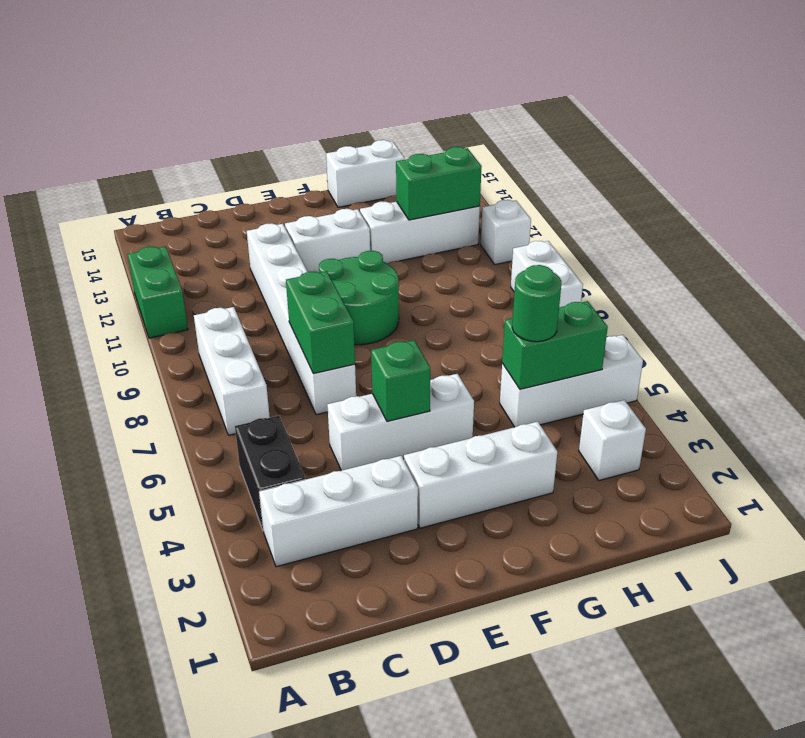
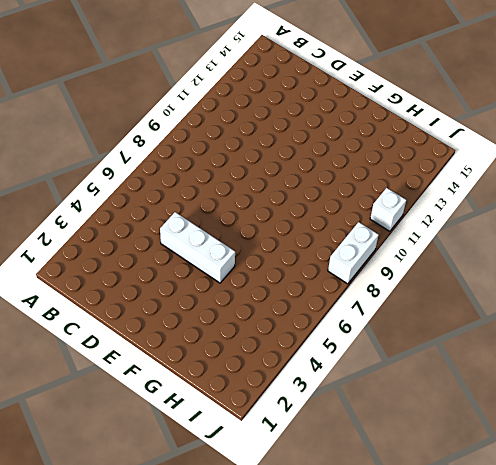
none -> green brick A11:A12 level 1
none -> white brick B3:D3 level 1
none -> black brick B4:B5 level 1

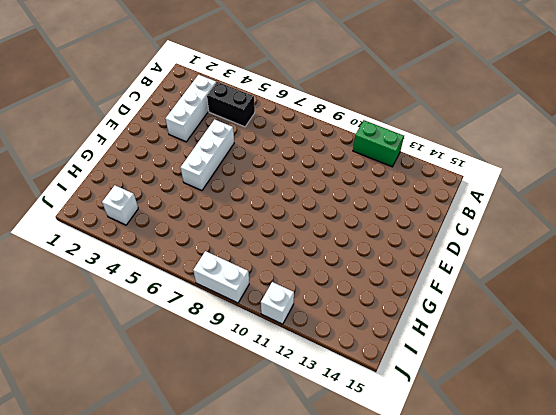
none -> white brick B7:B9 level 1
none -> white brick D7:D12 level 1
none -> white brick E3:G3 level 1

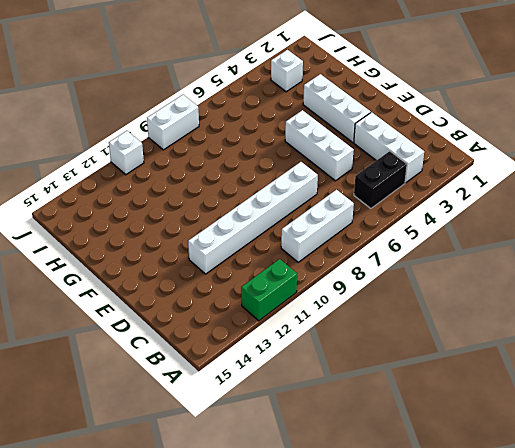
none -> green round brick E9:F10 level 1
none -> white brick E12:F12 level 1
none -> white brick G12:I12 level 1

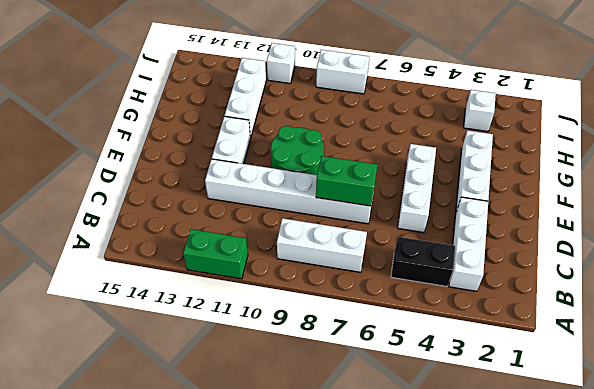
none -> white brick G15:H15 level 1
none -> white brick H5:J5 level 1
none -> green brick E5 level 2

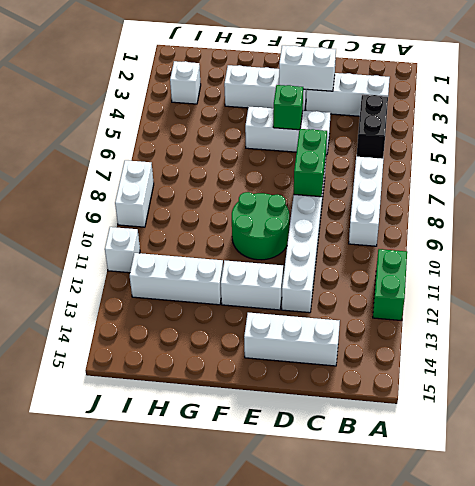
white brick C14:E14 level 1 -> white brick H5:J5 level 1
white brick D3:E3 level 2 -> white brick G15:H15 level 1
none -> green brick H5:I5 level 2
none -> green brick H12:I12 level 2
none -> green round brick H5 level 3

